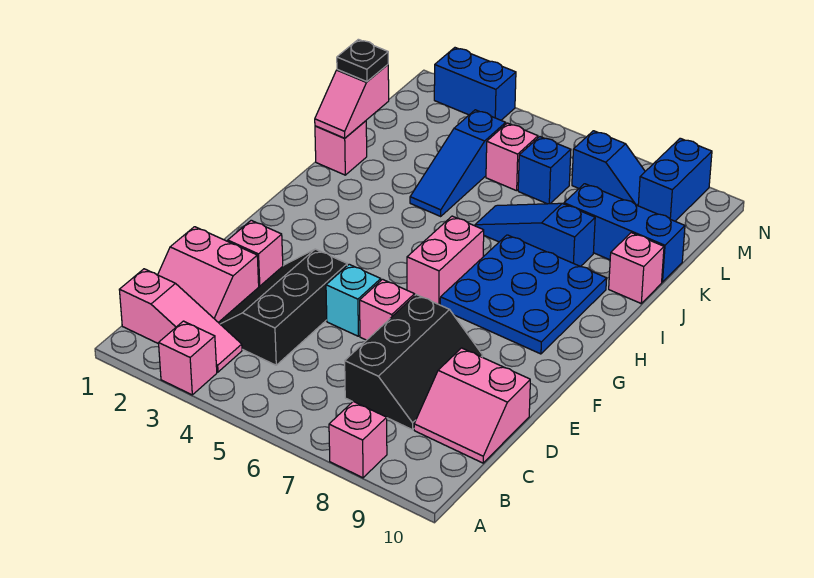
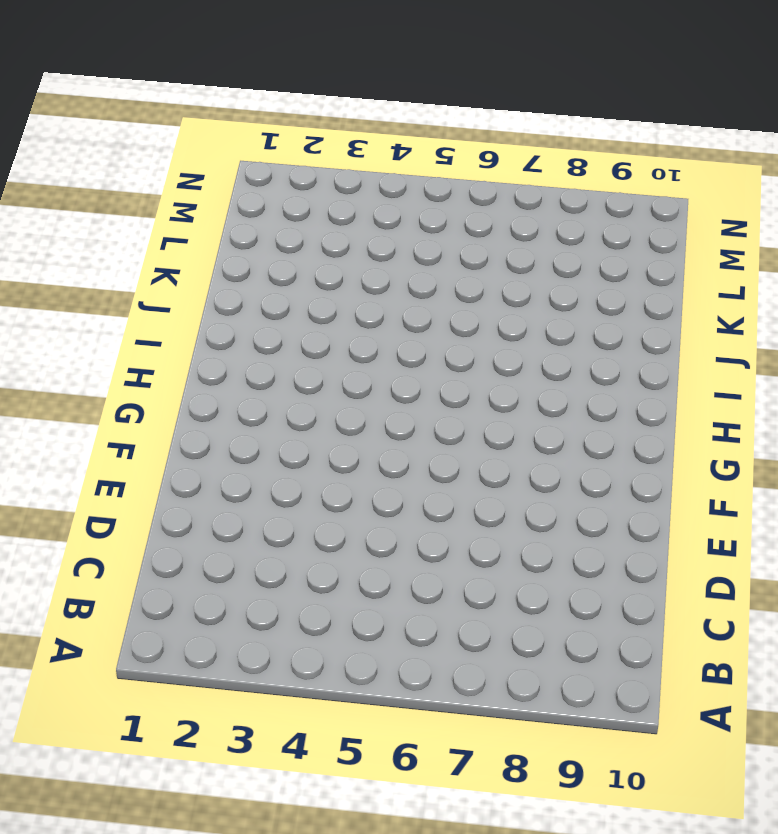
none -> pink brick A3 level 1
none -> pink brick A8 level 1
none -> pink slope B1:B3 level 1 top 1

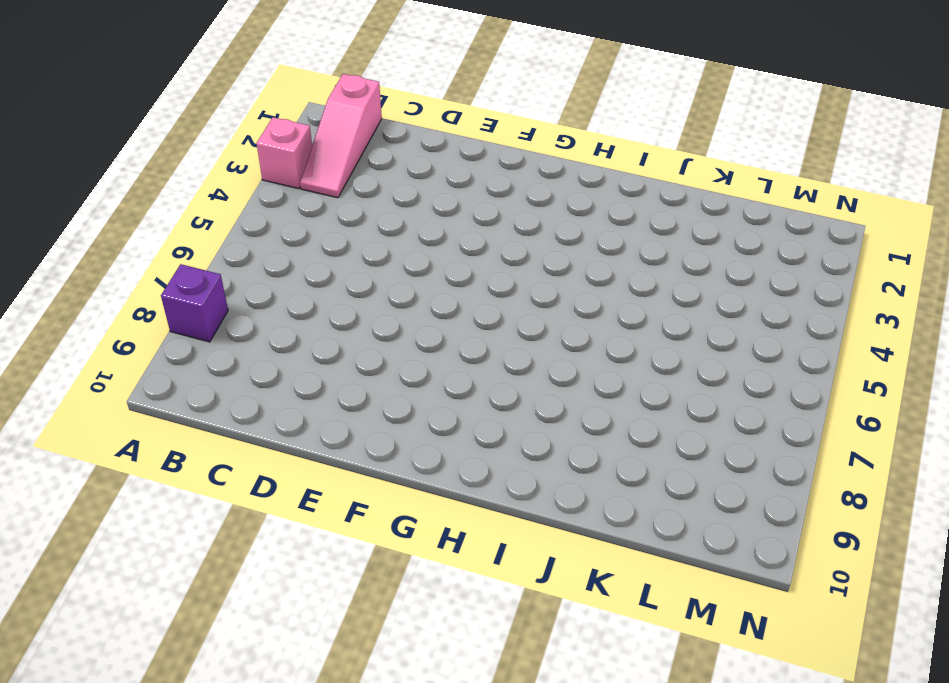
purple brick A8 level 1 -> pink brick A8 level 1
none -> pink slope C1:D2 level 1 top D
none -> black slope C3:E4 level 1 top 4
none -> black slope C7:E8 level 1 top 7

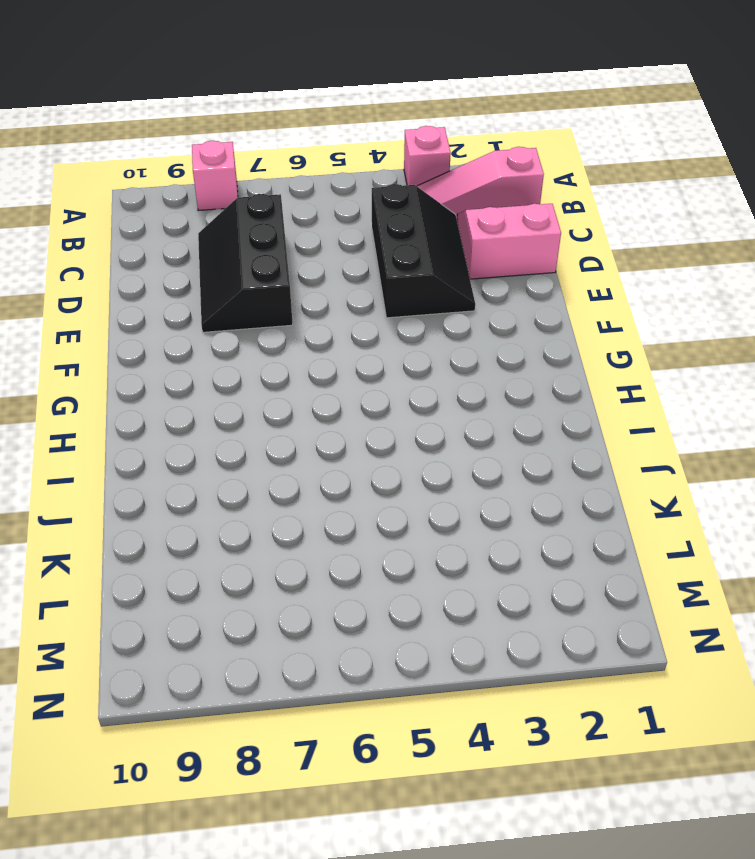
none -> pink slope C9:D10 level 1 top D
none -> pink brick E2 level 1
none -> cyan brick E5 level 1

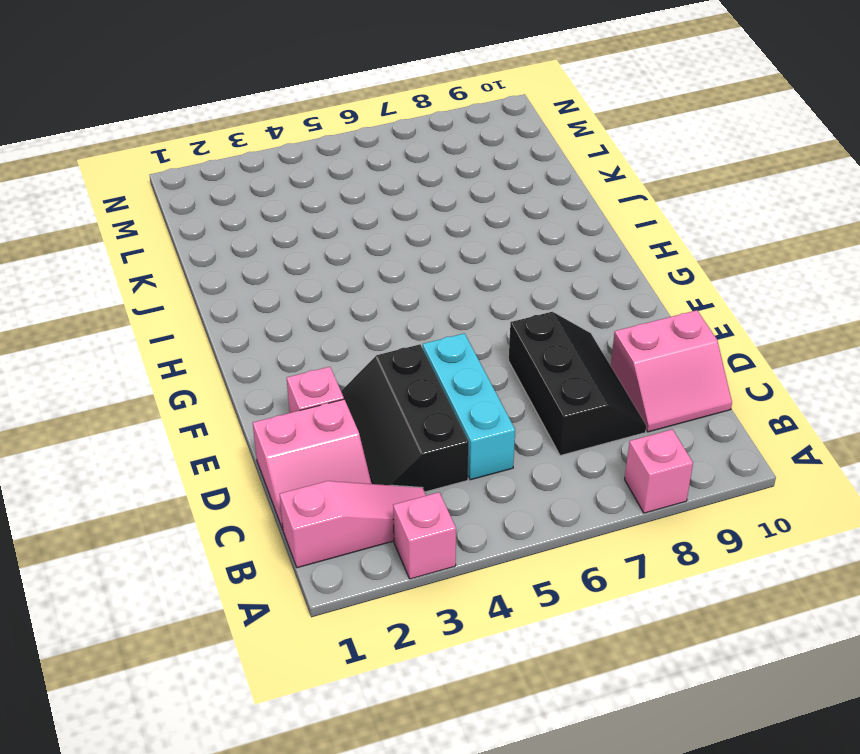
cyan brick C5:E5 level 1 -> cyan brick E5 level 1
none -> pink brick E6 level 1
none -> pink brick G6:H6 level 1
none -> blue plate G7:I9 level 1

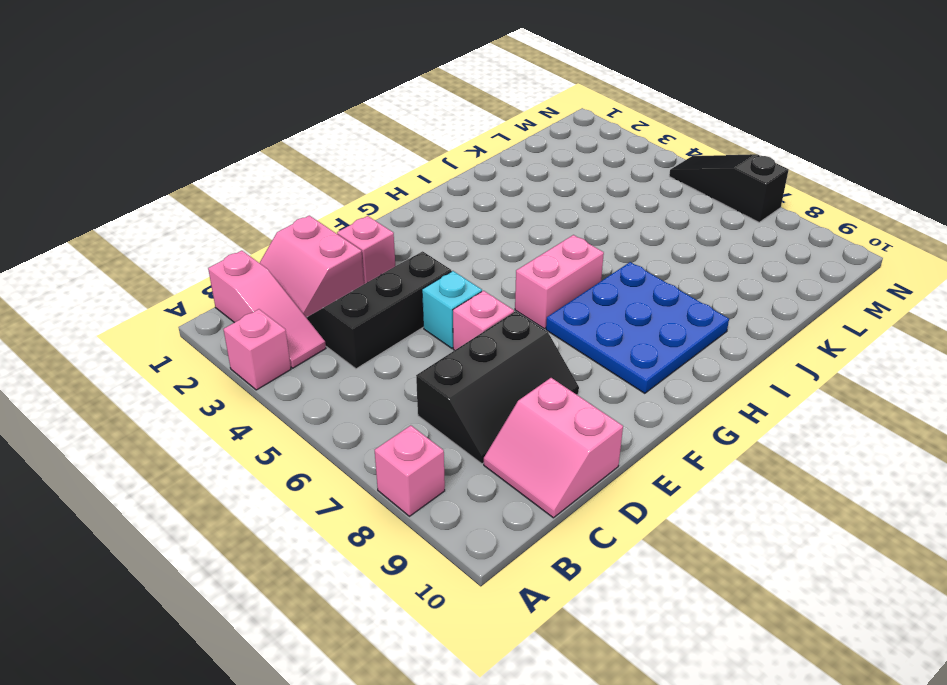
black slope N5:N7 level 1 top 7 -> none
none -> pink brick J1 level 1
none -> blue slope J4:L4 level 1 top L
none -> blue slope J6:J8 level 1 top 8

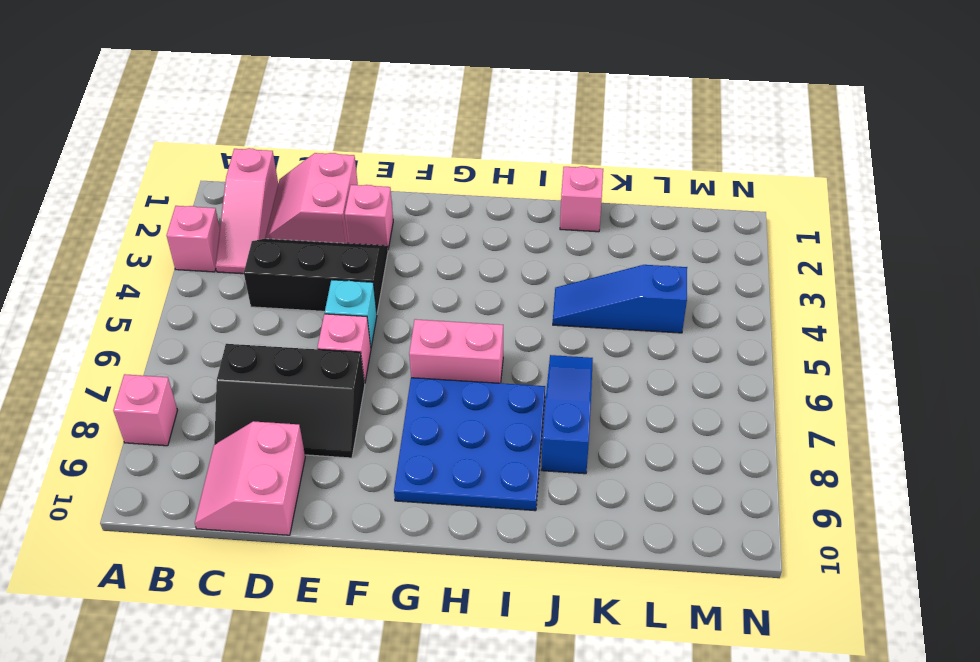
none -> pink brick J10 level 1
none -> blue brick K8:K10 level 1
none -> pink brick L5 level 1

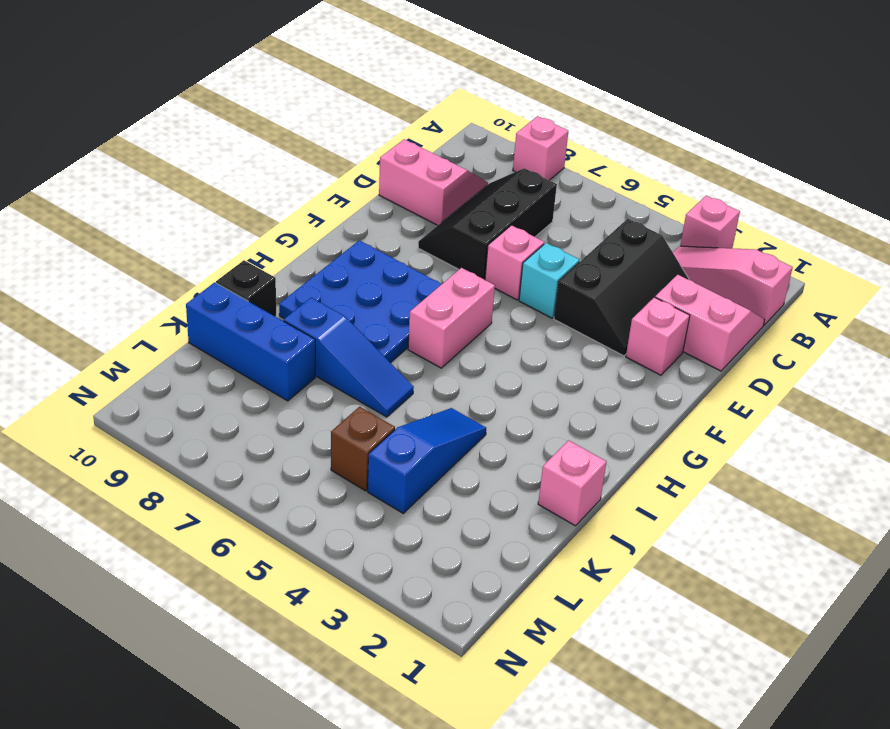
black brick J10 level 1 -> pink brick J10 level 1
brown brick L5 level 1 -> pink brick L5 level 1
none -> blue brick L6 level 1
none -> blue slope M7:M8 level 1 top 7
none -> blue brick M9:N9 level 1

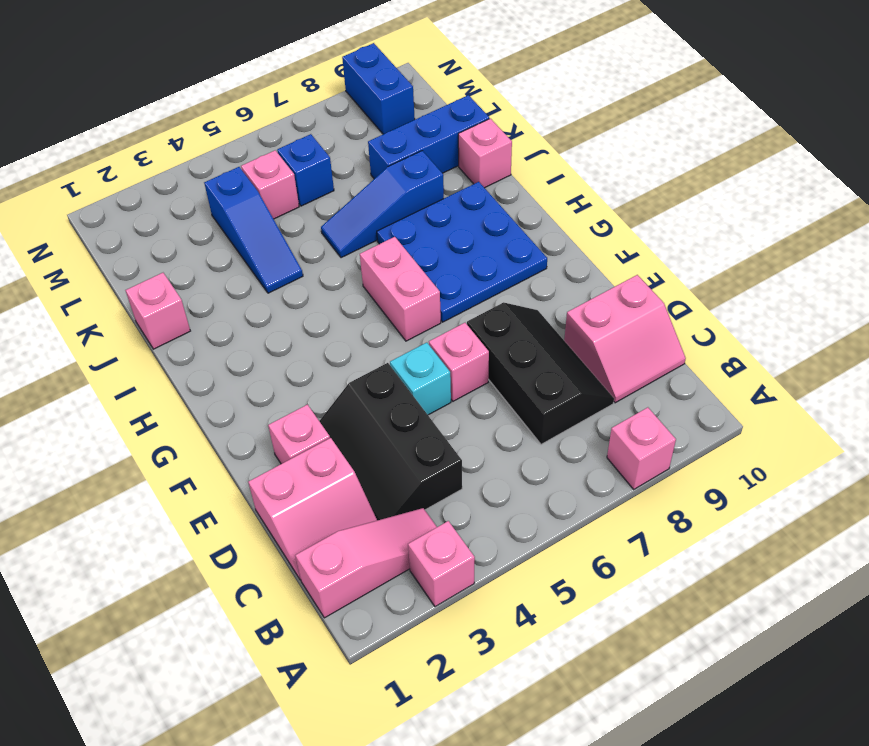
none -> blue slope M7:M8 level 1 top 7
none -> blue brick N2:N3 level 1
none -> pink slope J1:K1 level 2 top K

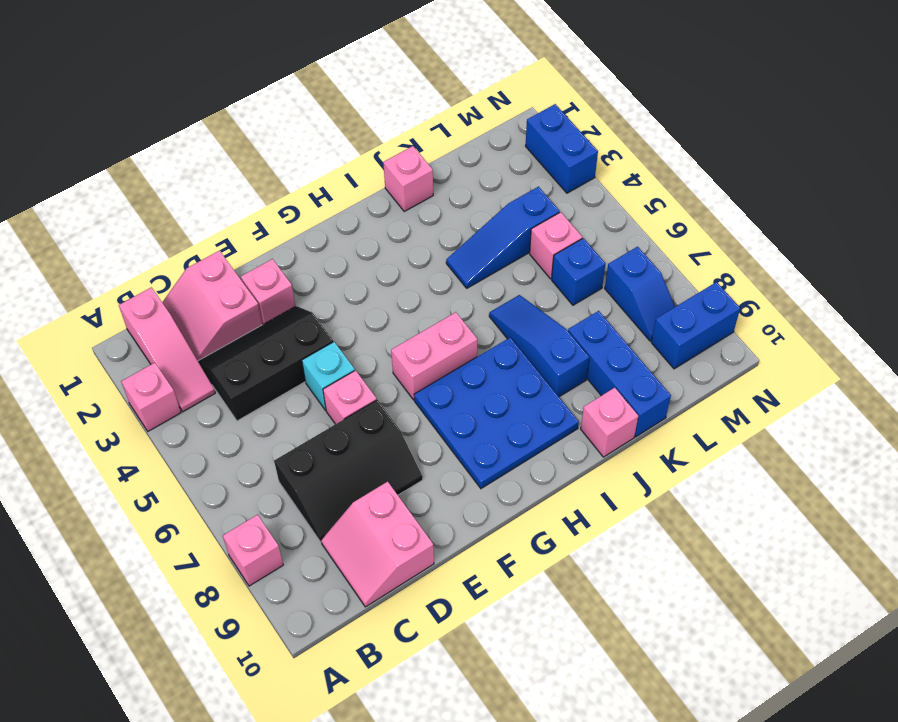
none -> pink slope J1:K1 level 2 top K
none -> black plate K1 level 3

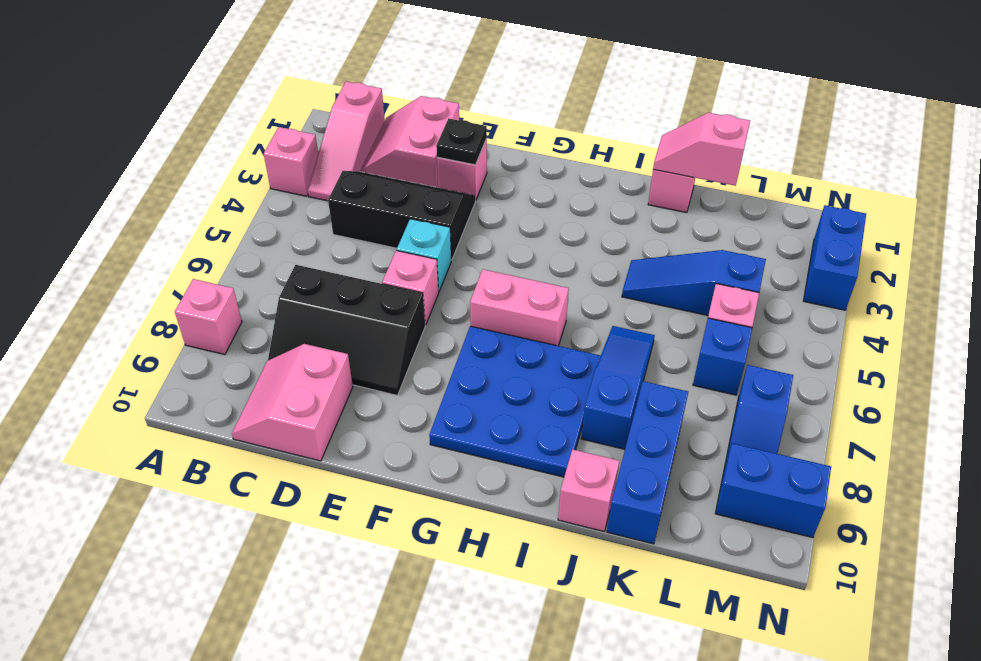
black plate E2 level 2 -> black plate K1 level 3

